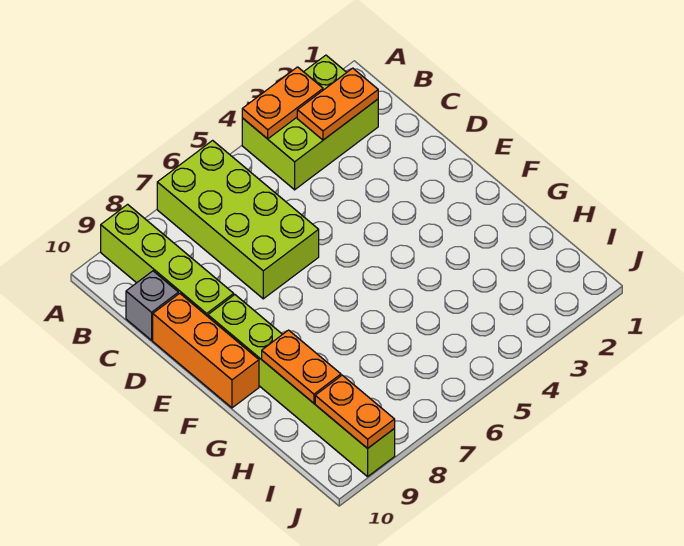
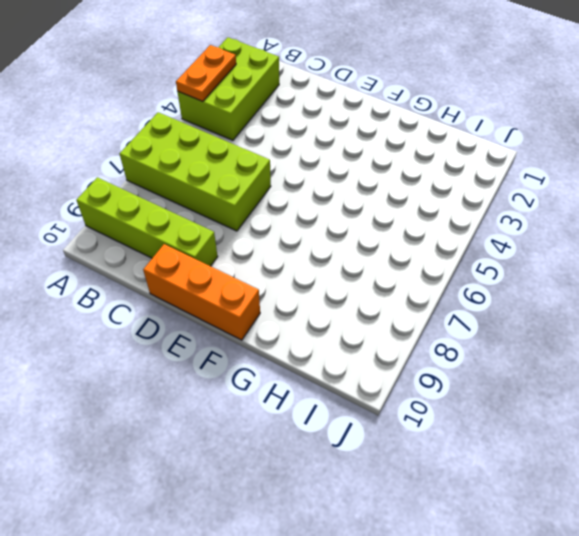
none -> grey brick C10 level 1
none -> lime brick E9:J9 level 1

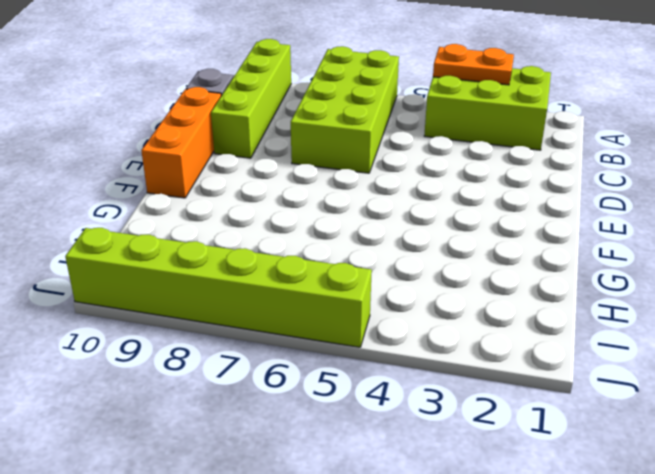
lime brick J5:J10 level 1 -> lime brick E9:J9 level 1
none -> orange plate B2:B3 level 2
none -> orange plate G9:H9 level 2

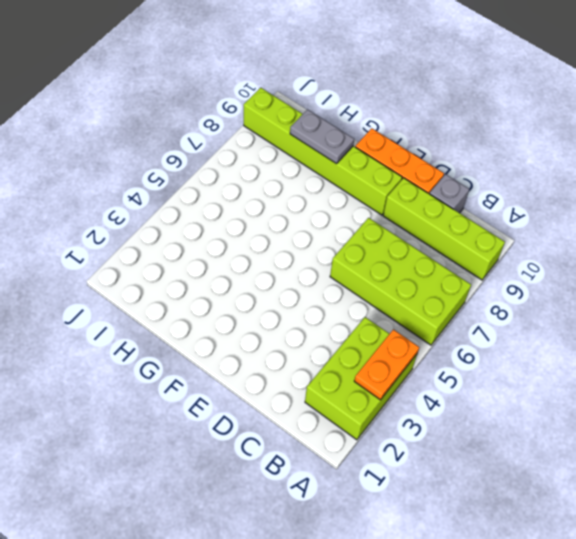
grey plate G9:H9 level 2 -> orange plate G9:H9 level 2
none -> orange plate B2:B3 level 2
none -> orange plate I9:J9 level 2

